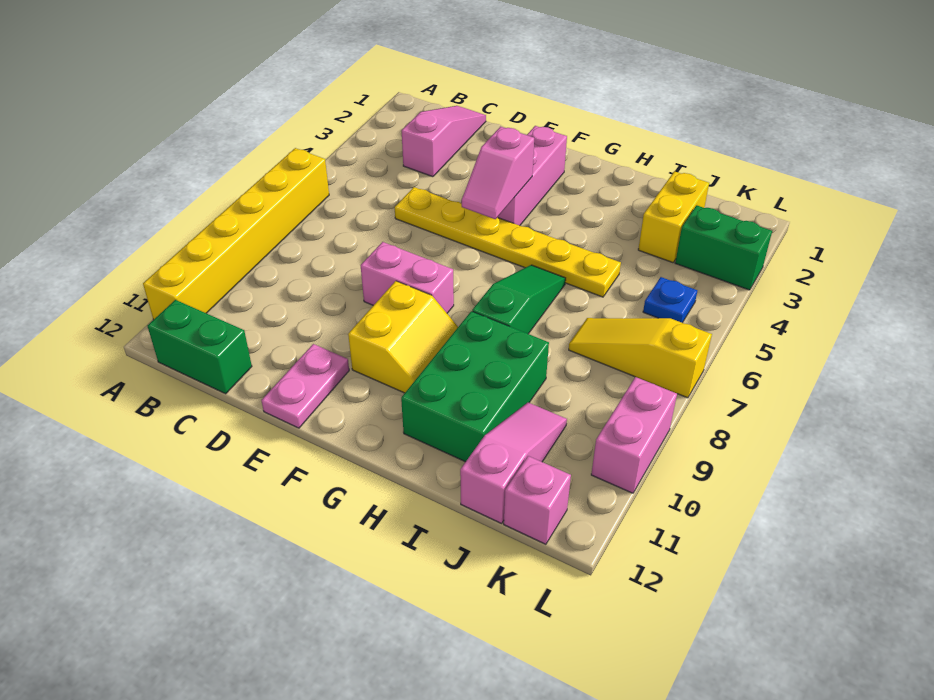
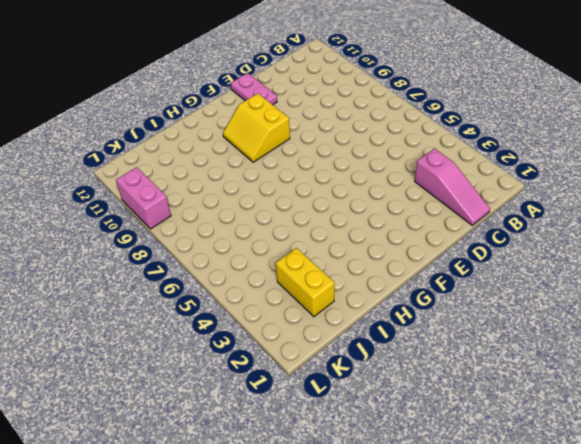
none -> yellow brick A6:A11 level 1
none -> green brick B12:C12 level 1
none -> yellow plate D5:I5 level 1

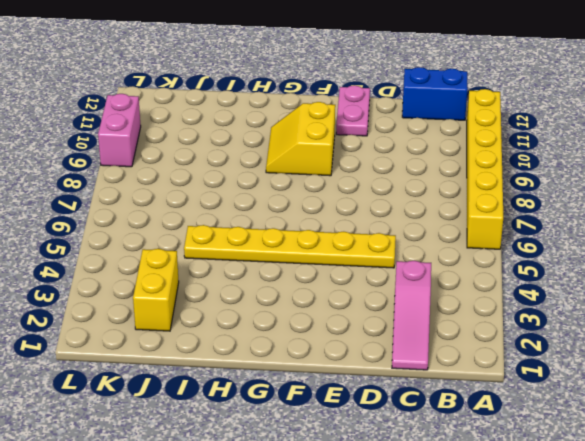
blue brick B12:C12 level 1 -> green brick B12:C12 level 1
none -> pink brick E8:F8 level 1
none -> pink brick F2:F4 level 1
none -> green slope H6:H8 level 1 top 8

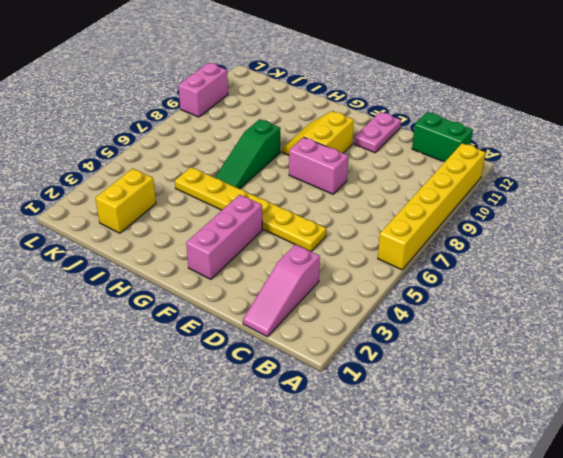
none -> green brick H9:I11 level 1
none -> yellow slope J7:L7 level 1 top L
none -> pink slope J10:J12 level 1 top 12

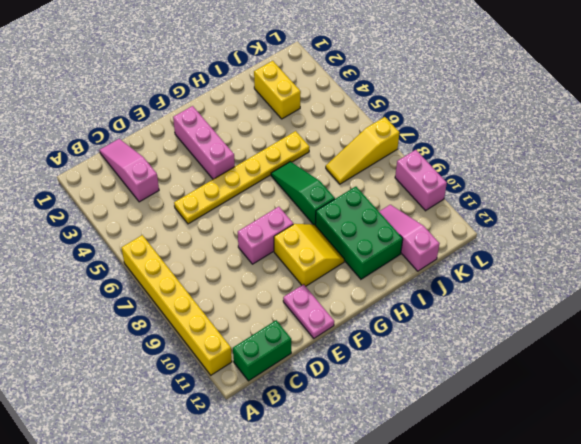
none -> green brick K3:L3 level 1
none -> blue plate K5 level 1
none -> pink brick K12 level 1

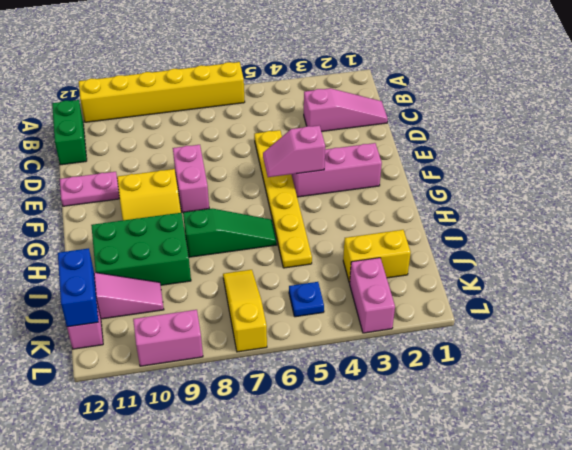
blue brick J12:K12 level 2 -> none
pink brick K3:L3 level 1 -> green brick K3:L3 level 1

